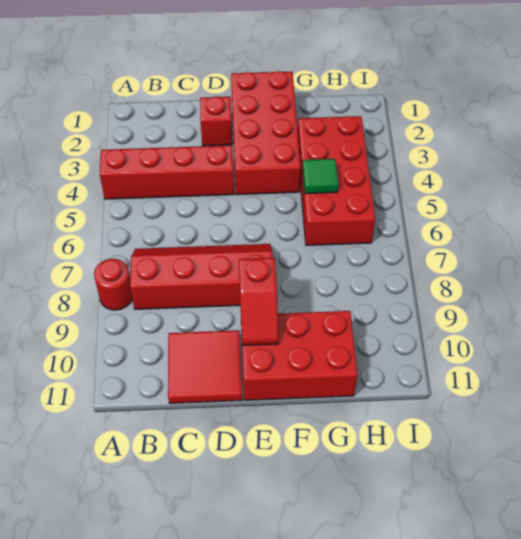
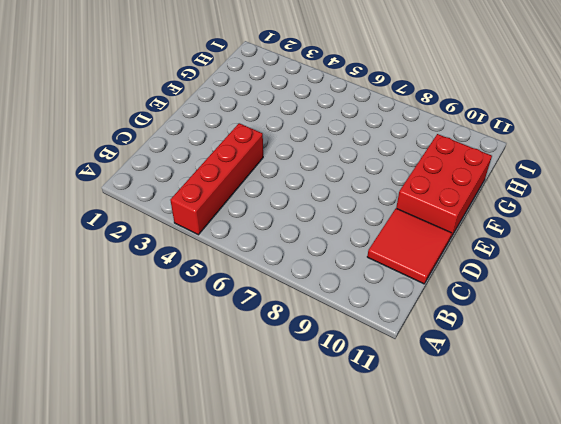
none -> red round brick A8 level 1
none -> red slope B7:E8 level 1 top 8

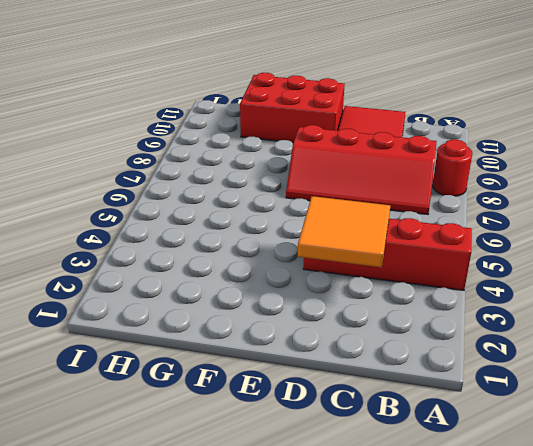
orange tile C3:D4 level 2 -> none
none -> red brick D2 level 1
none -> red brick E1:F4 level 1

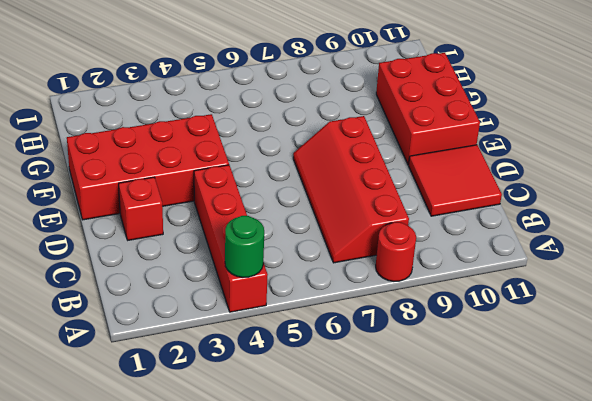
green round brick A4 level 2 -> none
none -> red brick G3:H6 level 1
none -> red slope E9:E10 level 2 top 9

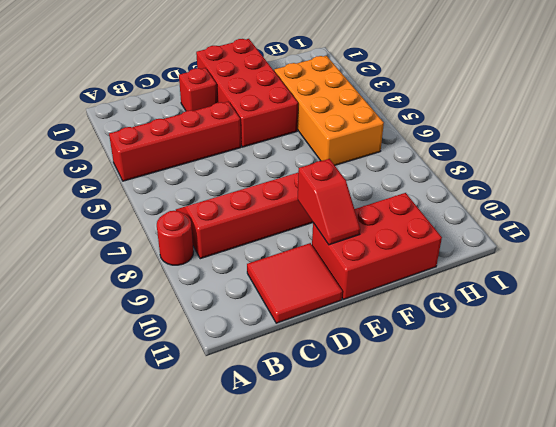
orange brick G3:H6 level 1 -> red brick G3:H6 level 1
none -> green tile G5 level 2

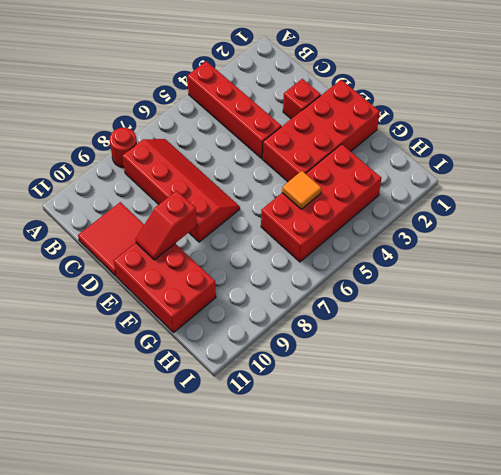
orange tile G5 level 2 -> green tile G5 level 2

